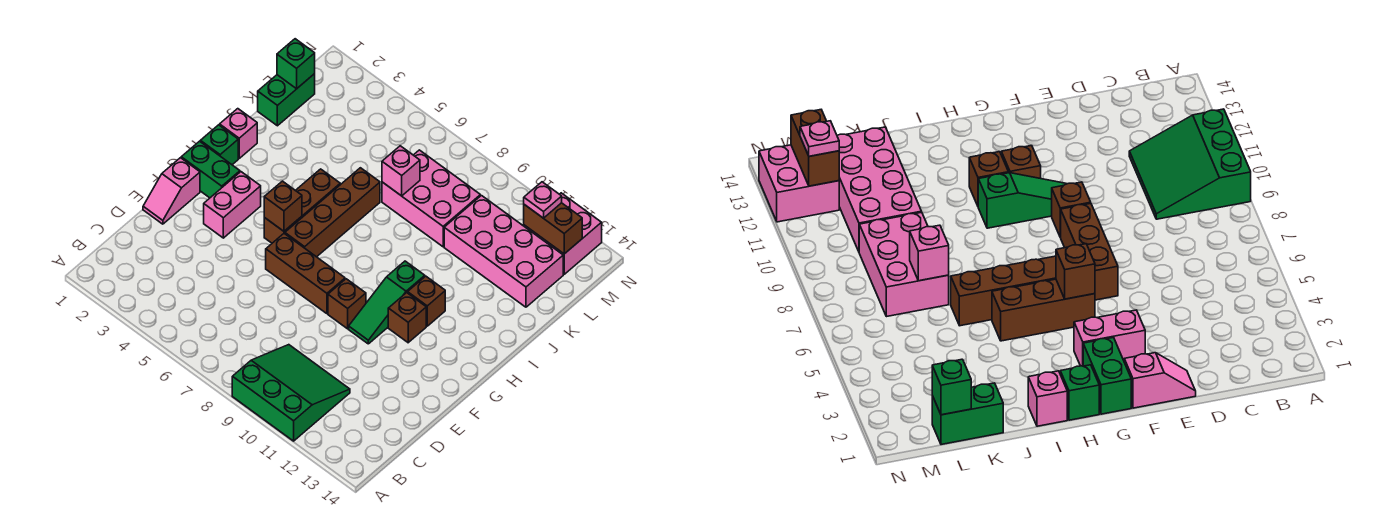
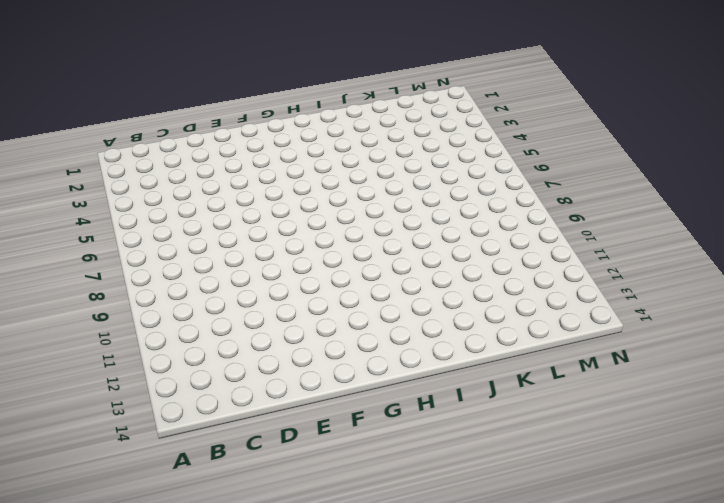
none -> green slope A9:C11 level 1 top A
none -> pink slope E1:F1 level 1 top F
none -> pink brick F3:G3 level 1

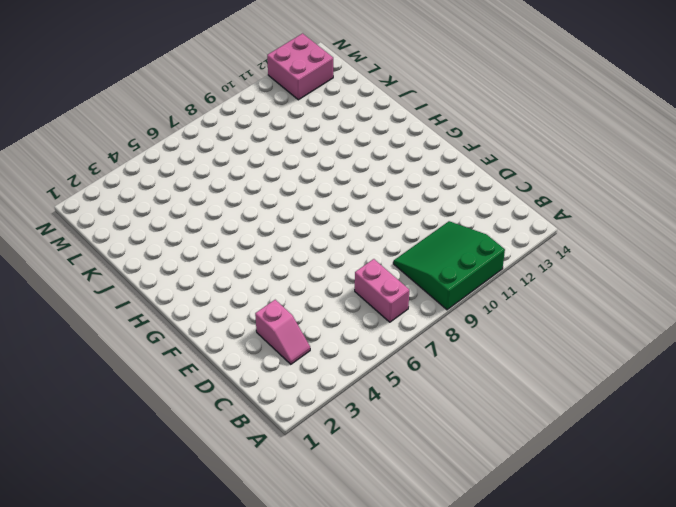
pink brick B7:C7 level 1 -> pink brick F3:G3 level 1
pink slope C3:D3 level 1 top D -> pink slope E1:F1 level 1 top F
none -> brown brick F6:F8 level 1
none -> brown brick F9 level 1
none -> green slope F10:H10 level 1 top H

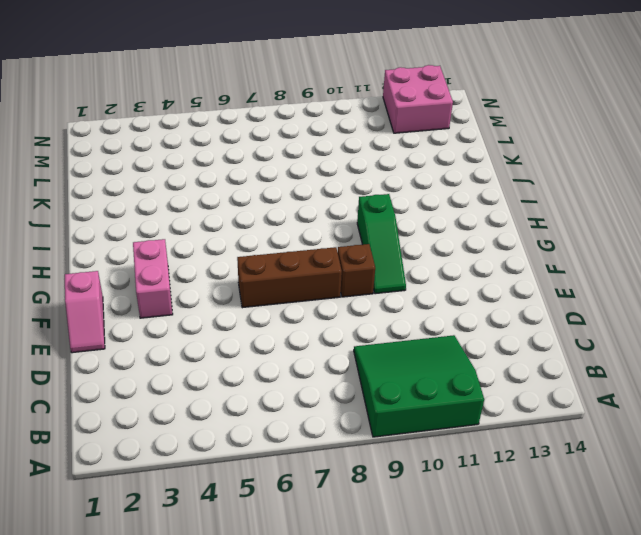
none -> green brick G1:G2 level 1
none -> brown brick G5:I5 level 1
none -> brown brick G6:J6 level 1

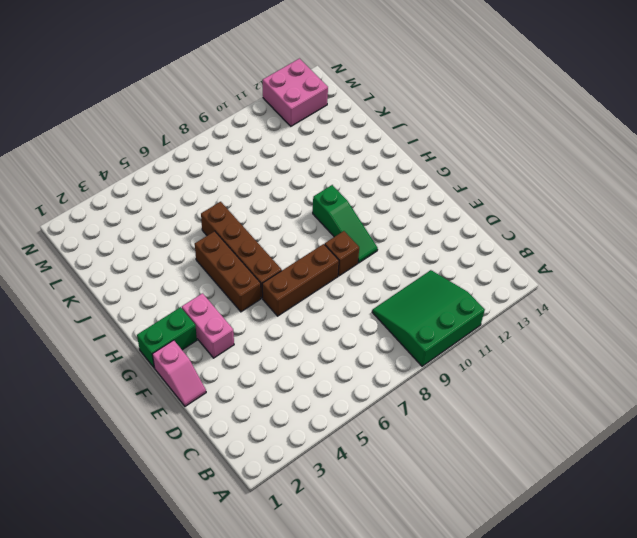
none -> brown brick G11 level 1
none -> green brick H1 level 1
none -> brown brick H11 level 1

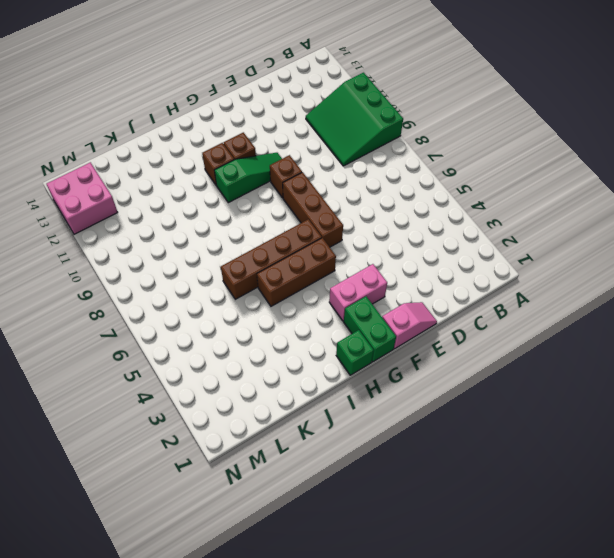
none -> pink brick I1 level 1
none -> green brick K1:L1 level 1
none -> pink brick K7:L9 level 1

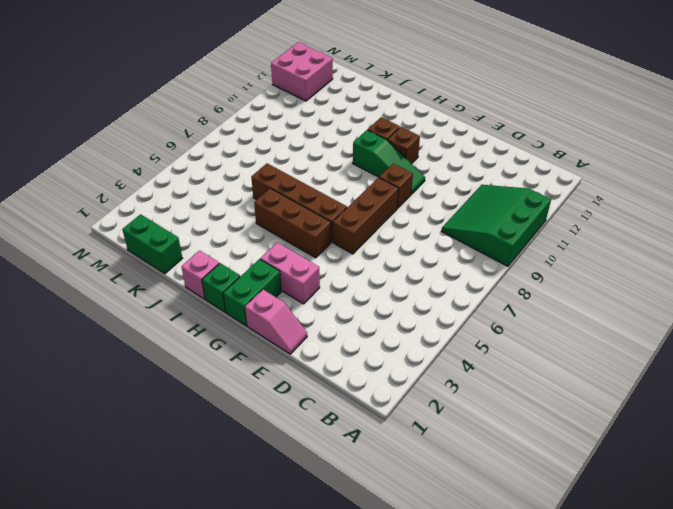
none -> pink brick K7:L9 level 1
none -> pink brick K10:L13 level 1
none -> brown brick G5 level 2

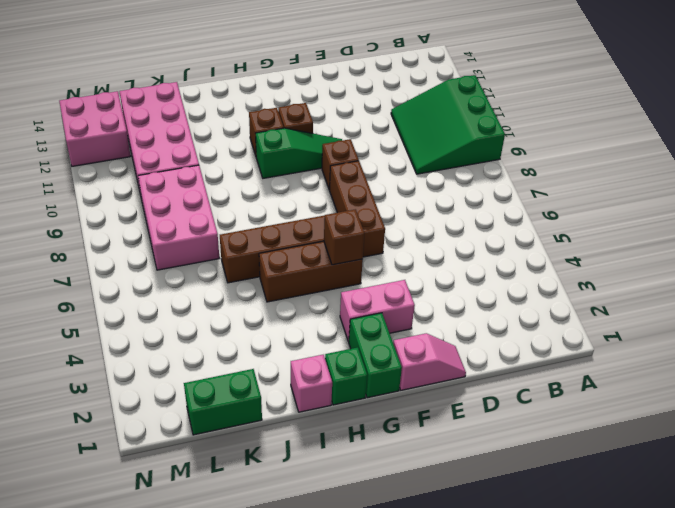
none -> pink brick K7 level 2
none -> green brick L1 level 2
none -> brown brick M12:M13 level 2

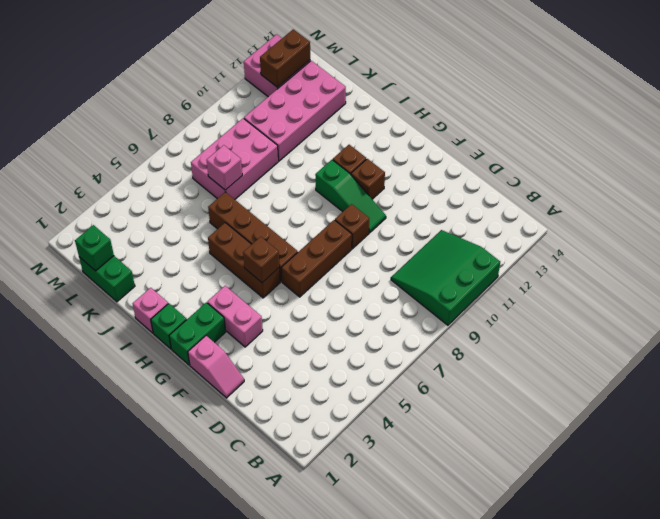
none -> pink plate M12 level 3

